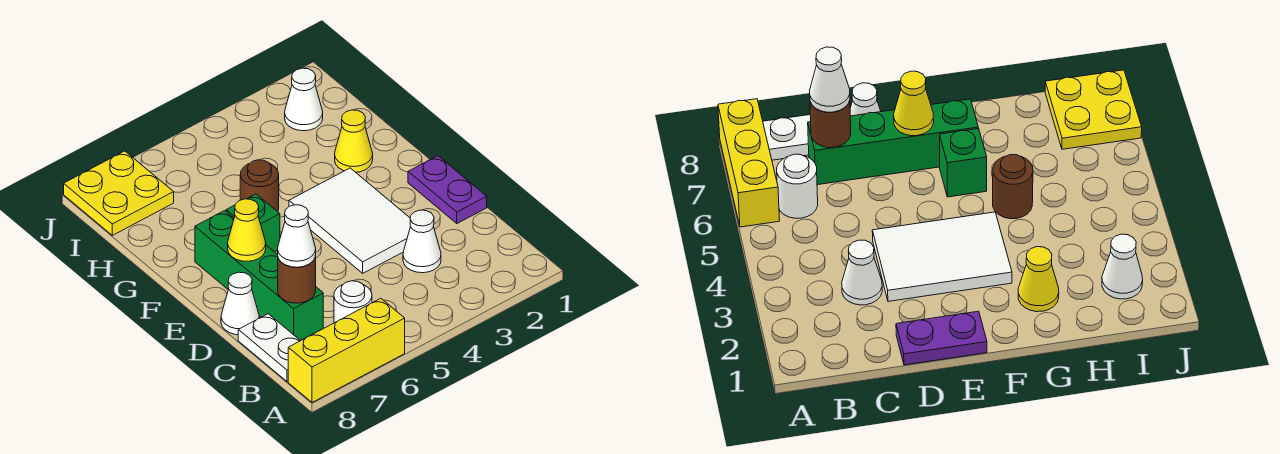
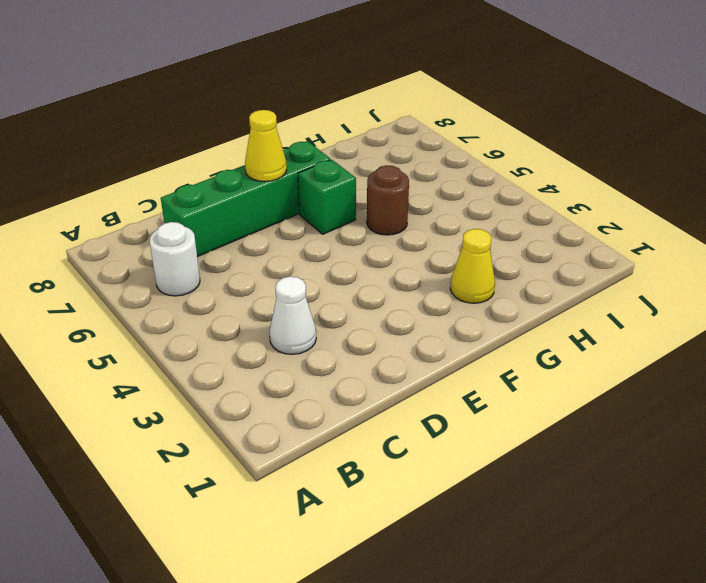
none -> yellow brick A6:A8 level 1
none -> white plate B8:C8 level 1
none -> purple plate D1:E1 level 1

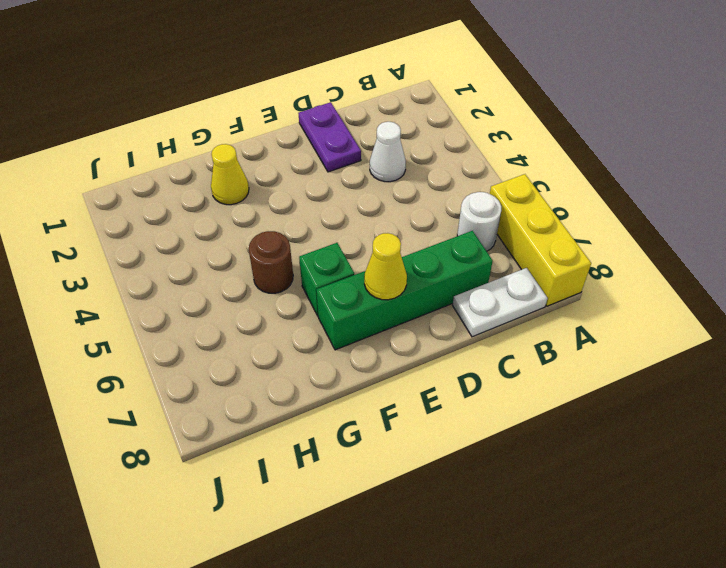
purple plate D1:D2 level 1 -> purple plate D1:E1 level 1
none -> white tile D3:F4 level 1
none -> white cone D8 level 1
none -> white cone I2 level 1

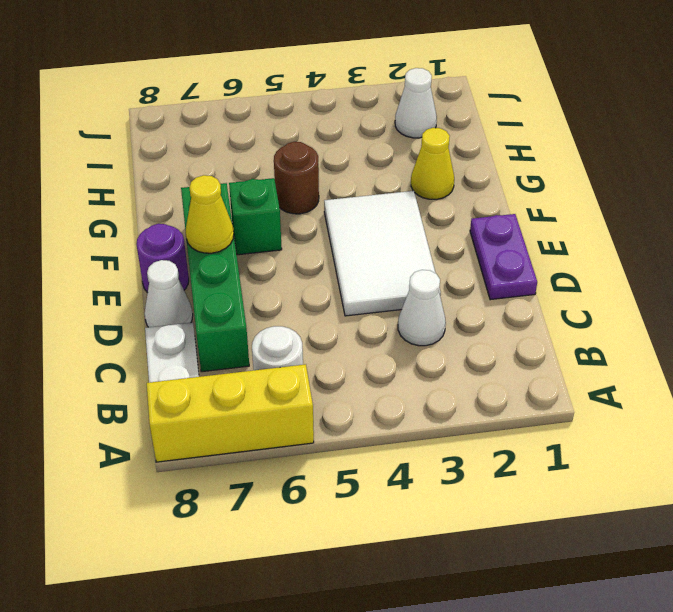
purple round brick E8 level 1 -> none
none -> yellow plate I7:J8 level 1
none -> brown round brick C7 level 2
none -> white cone C7 level 3

